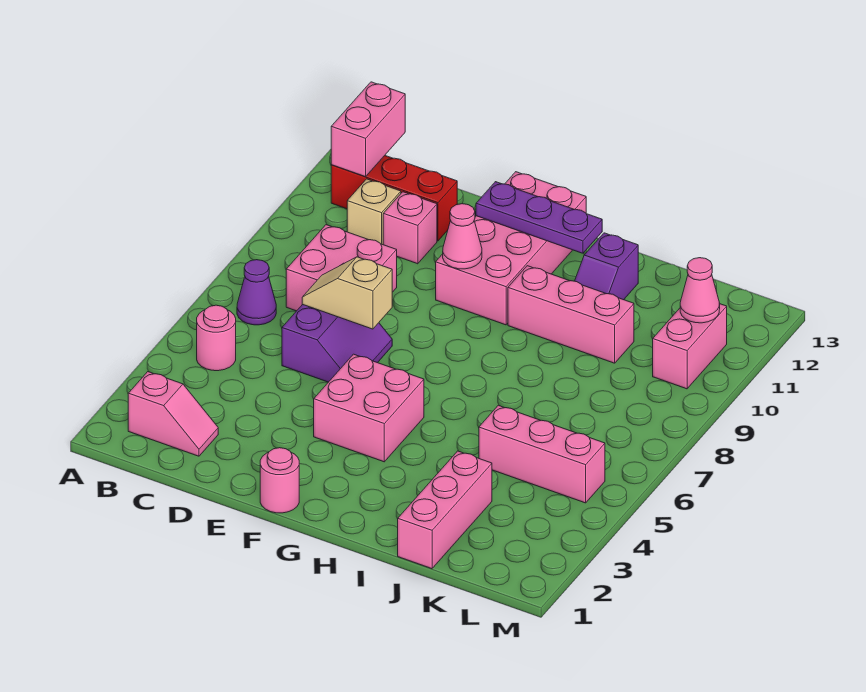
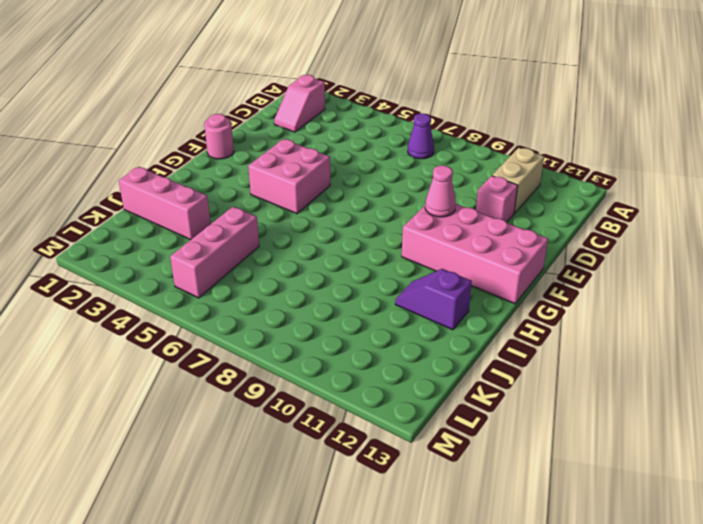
tan brick B11:C11 level 1 -> tan brick C11 level 1
none -> pink round brick B5 level 1
none -> red brick B12:D12 level 1
none -> pink brick C8:D9 level 1

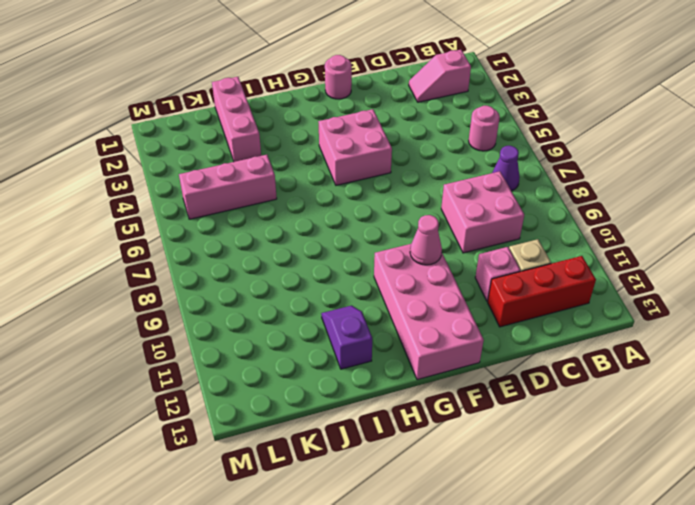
none -> purple slope D6:E7 level 1 top D
none -> pink brick H10:J10 level 1
none -> pink brick L10:L11 level 1

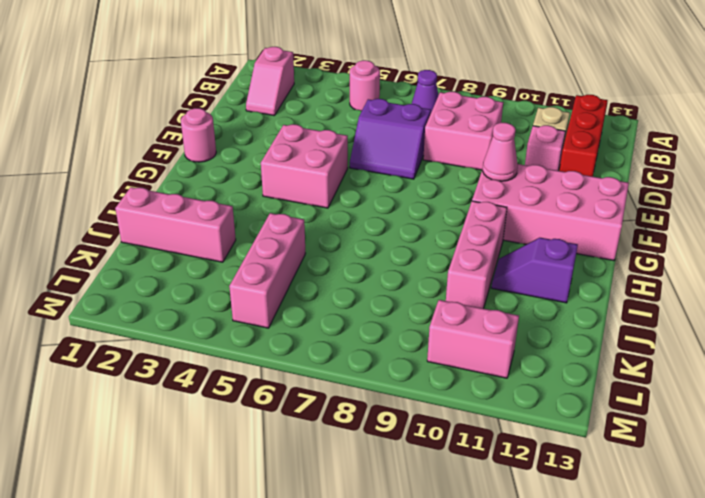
none -> pink brick B12:B13 level 2
none -> tan slope D7:E7 level 2 top E
none -> purple plate F12:H12 level 2

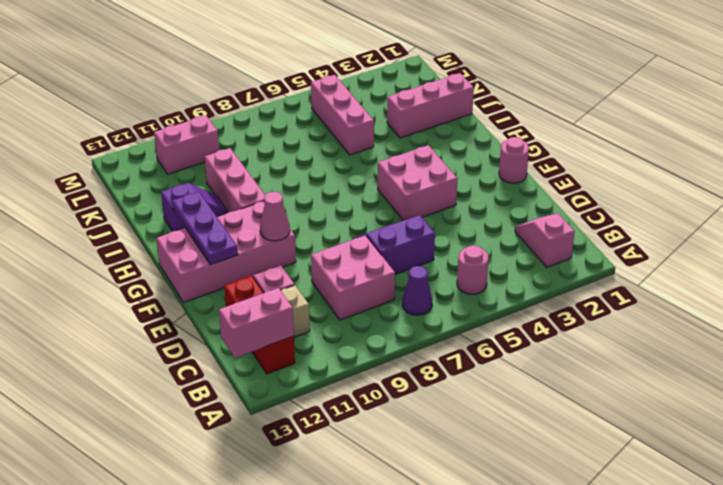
none -> tan slope D7:E7 level 2 top E
none -> pink cone L11 level 2

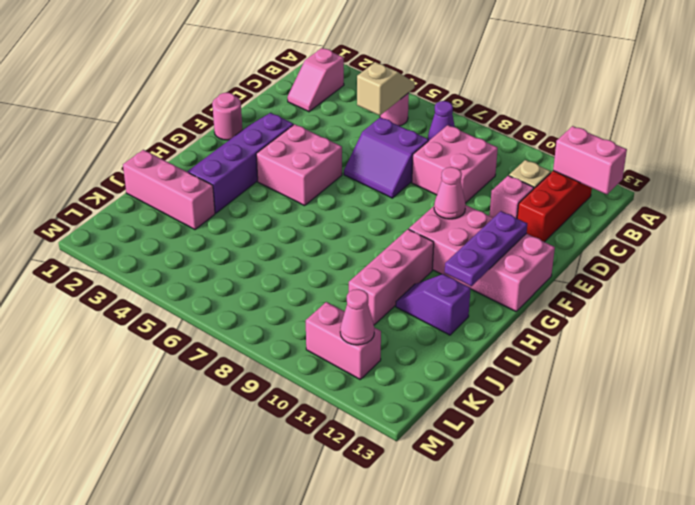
tan slope B5:C5 level 2 top C -> tan slope D7:E7 level 2 top E
purple slope F2:I3 level 1 top 3 -> none
none -> pink brick J5:L5 level 1

